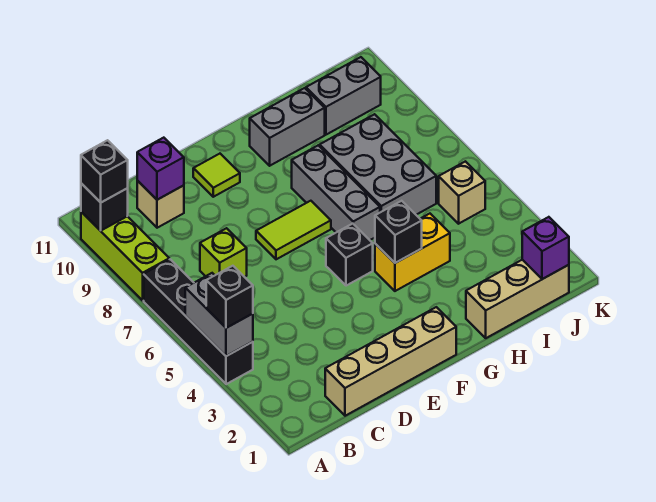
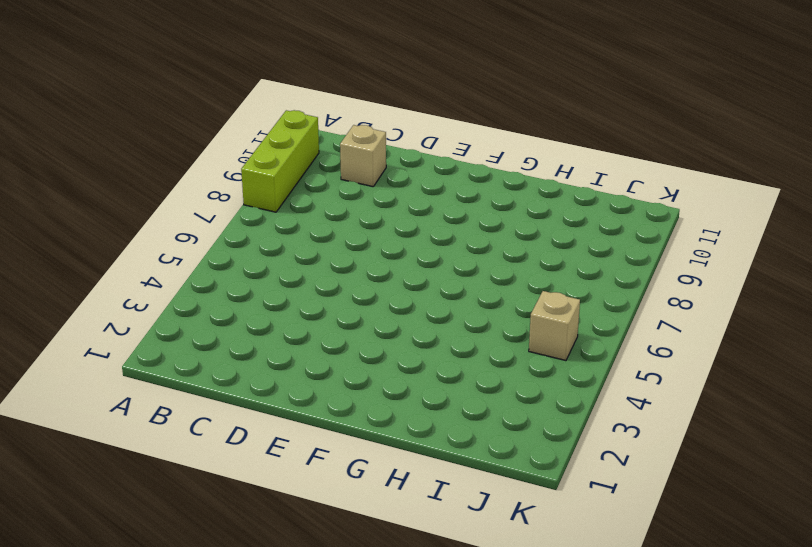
none -> black brick A4:A7 level 1
none -> tan brick C1:F1 level 1
none -> lime brick C7 level 1

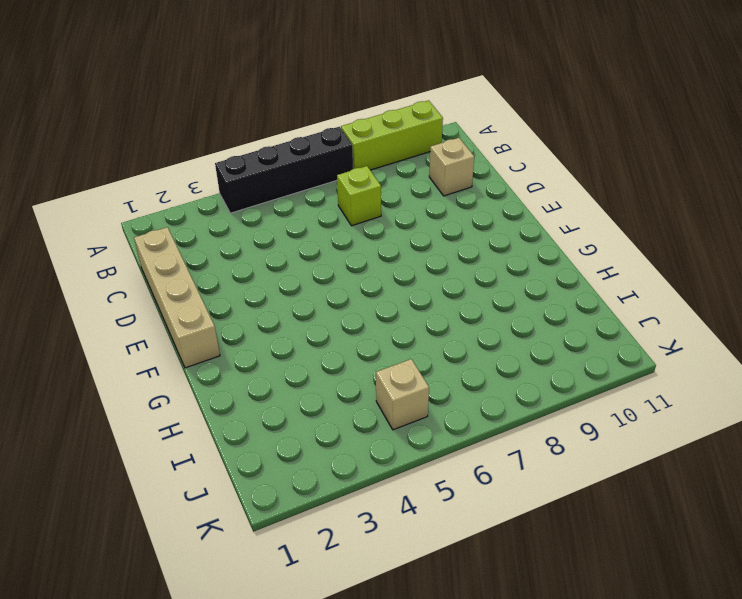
none -> lime tile E7:F7 level 1
none -> lime tile E10 level 1
none -> black brick F5 level 1

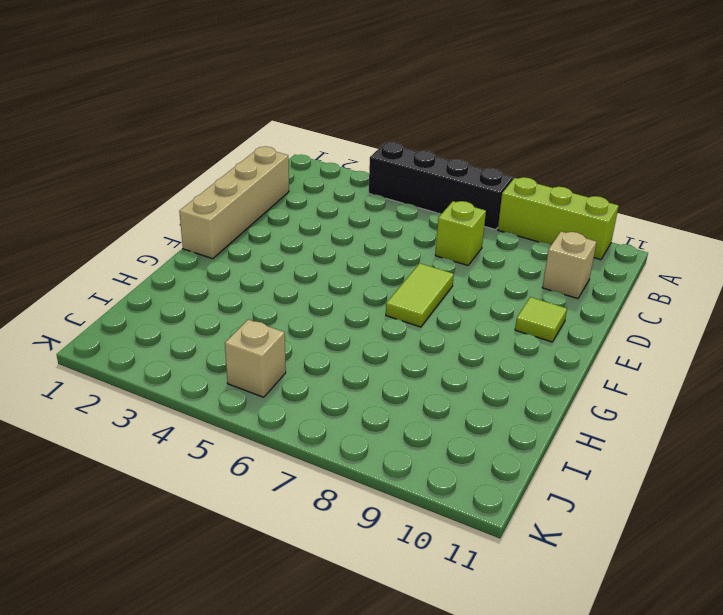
none -> black brick F5 level 1
none -> yellow brick G4:H4 level 1
none -> grey brick G6:G8 level 1

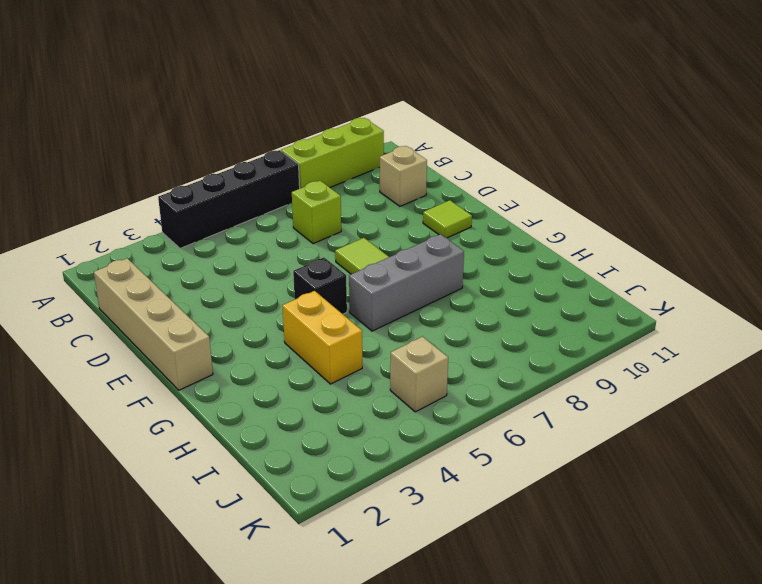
none -> grey brick G10:H10 level 1
none -> tan brick H1:J1 level 1
none -> grey brick H6:I8 level 1

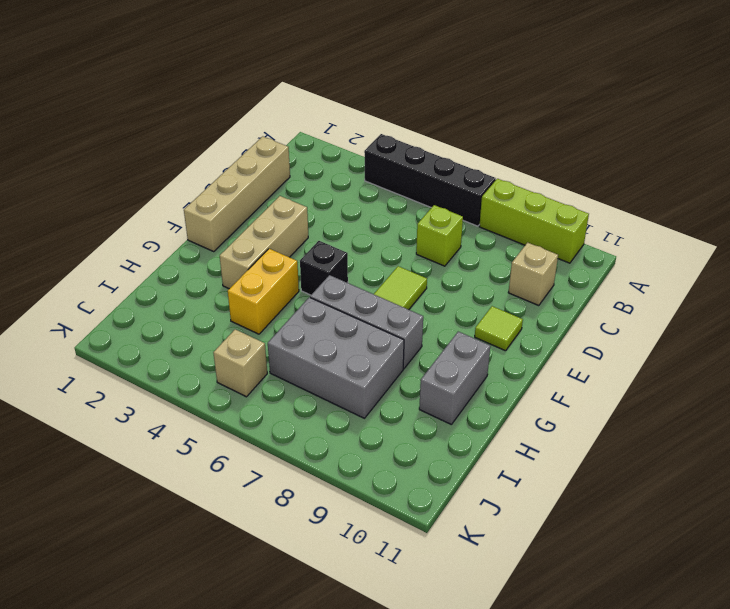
tan brick E3:G3 level 1 -> tan brick H1:J1 level 1
none -> grey brick I10:J10 level 1
none -> grey brick A4:A5 level 2
none -> black brick A10 level 2

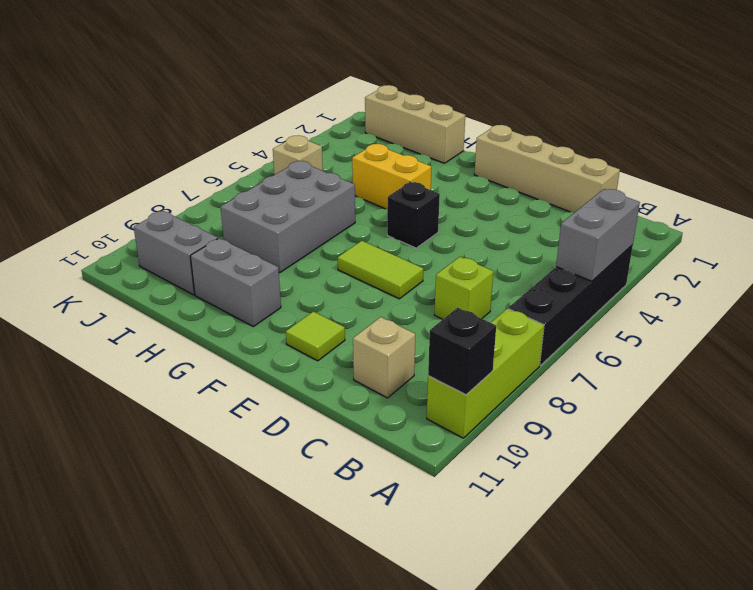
none -> grey brick G6:G8 level 1
none -> purple brick C10 level 2
none -> black brick G4 level 2

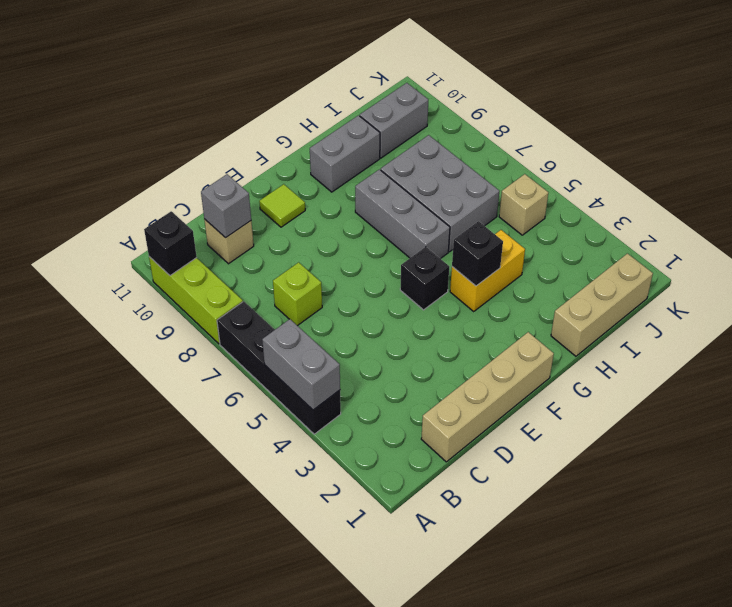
grey brick C10 level 2 -> purple brick C10 level 2
none -> lime tile E7:F7 level 1
none -> purple brick J1 level 2
none -> black brick A4 level 3

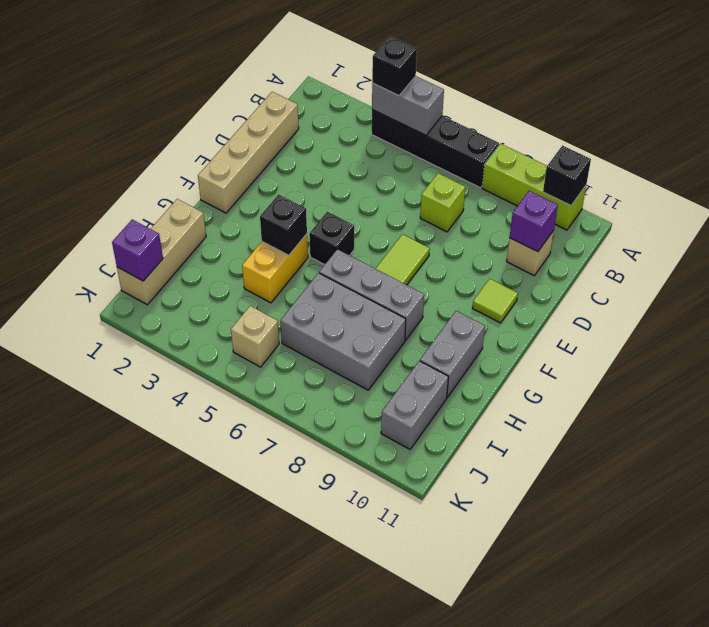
none -> black brick A10 level 3

